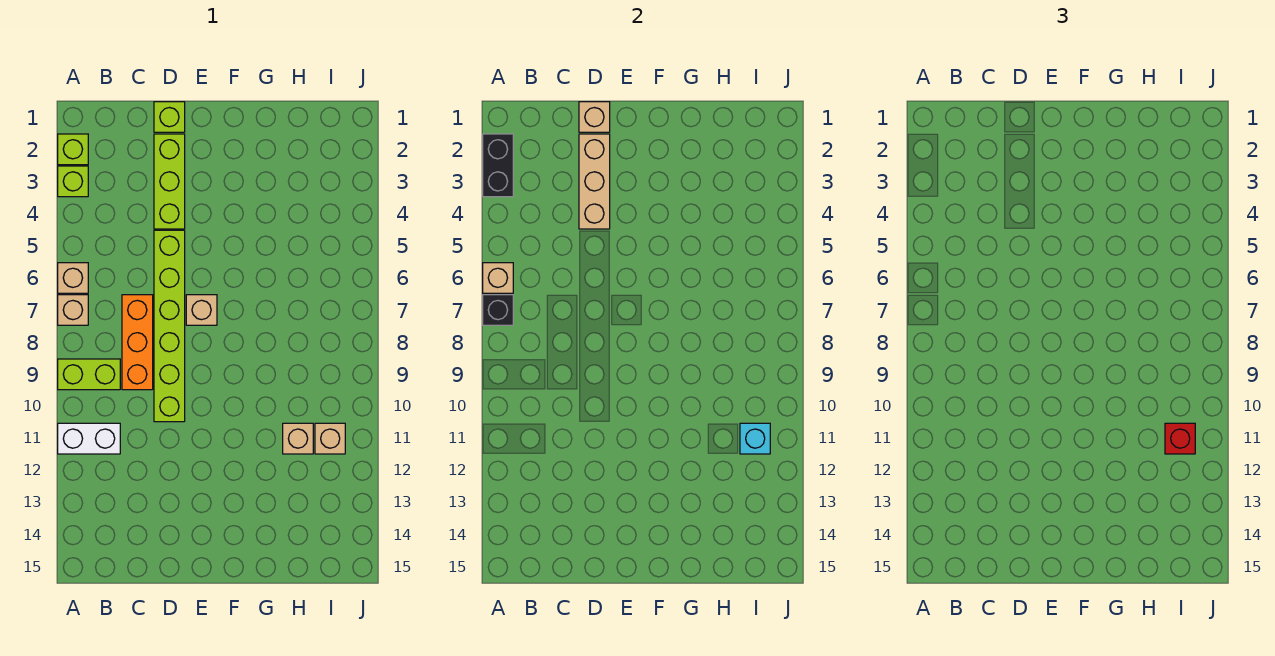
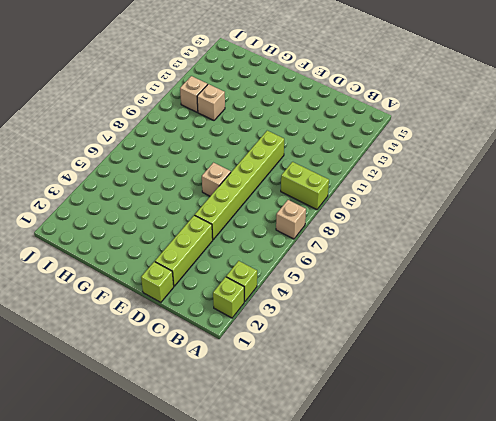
none -> tan brick A6 level 1
none -> white brick A11:B11 level 1
none -> orange brick C7:C9 level 1

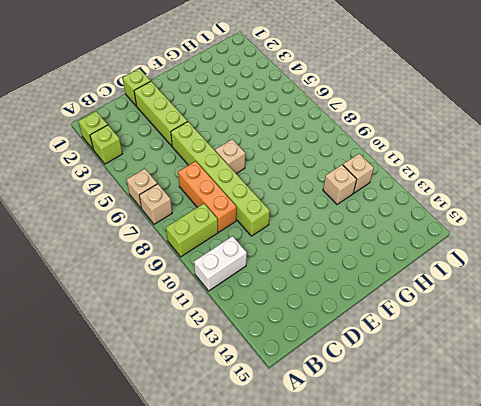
none -> black brick A2:A3 level 2
none -> tan brick A6 level 2
none -> black brick A7 level 2

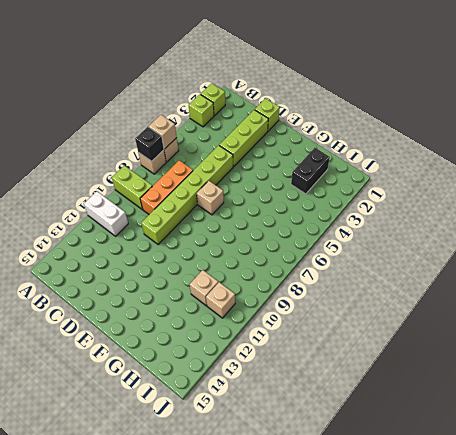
black brick H2:H3 level 1 -> black brick A2:A3 level 2
none -> tan brick D1 level 2
none -> tan brick D2:D4 level 2
none -> cyan brick I11 level 2

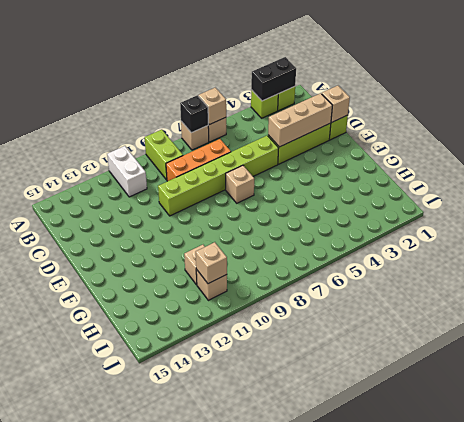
tan brick I11 level 2 -> cyan brick I11 level 2
none -> red brick I11 level 3

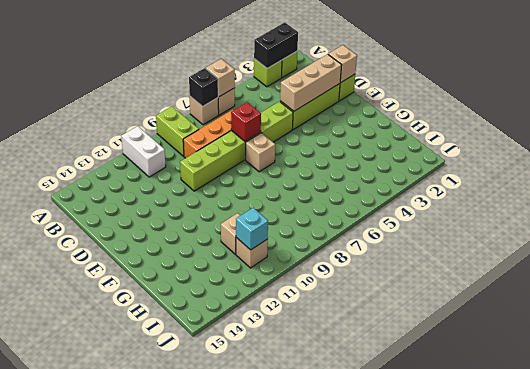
red brick D7 level 2 -> red brick I11 level 3

